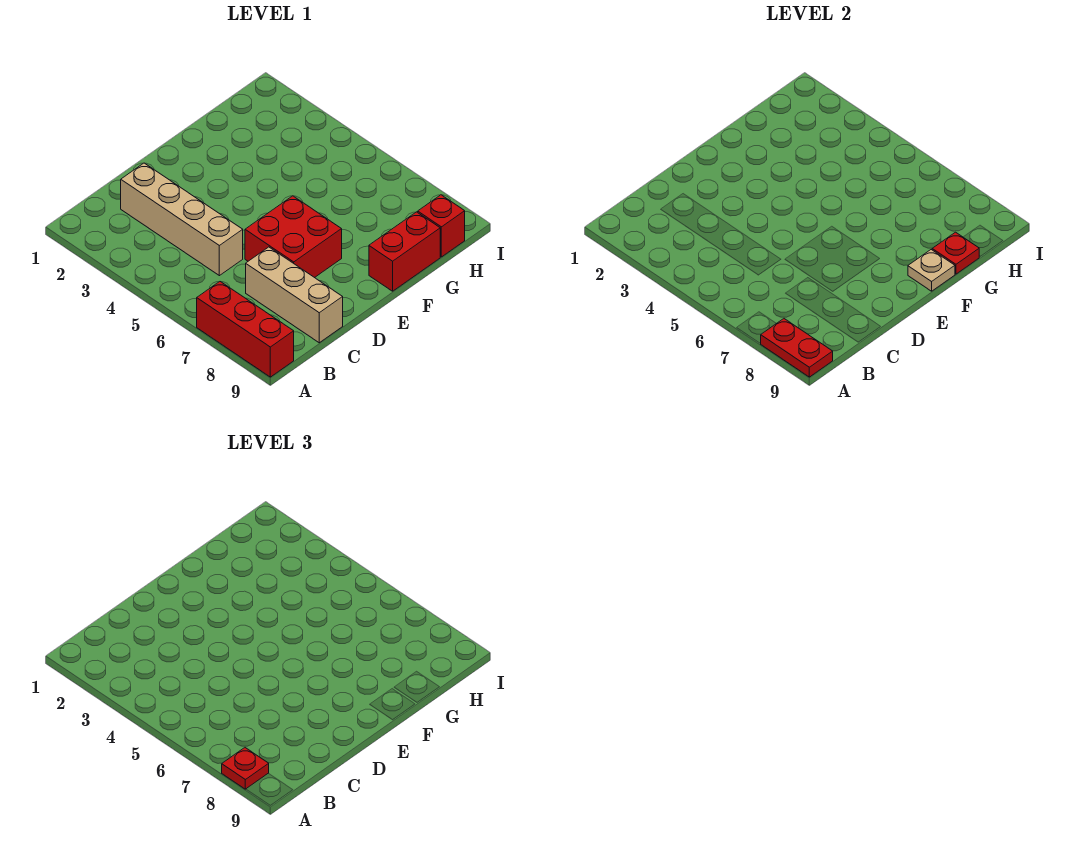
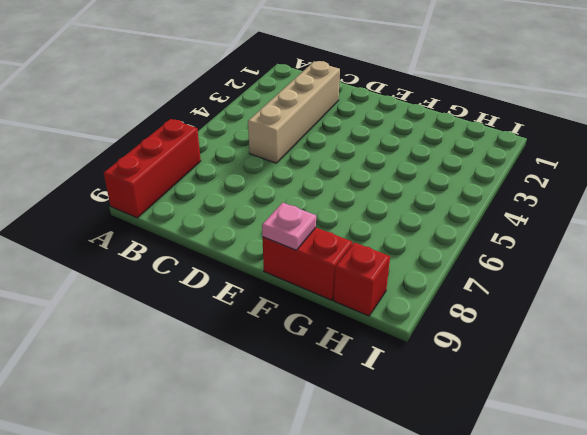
pink plate F9 level 2 -> tan plate F9 level 2
none -> tan brick C7:C9 level 1
none -> red brick D6:E7 level 1

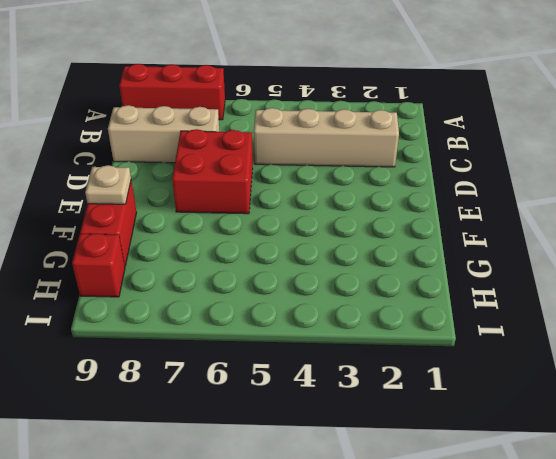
none -> red plate A8:A9 level 2
none -> red plate G9 level 2

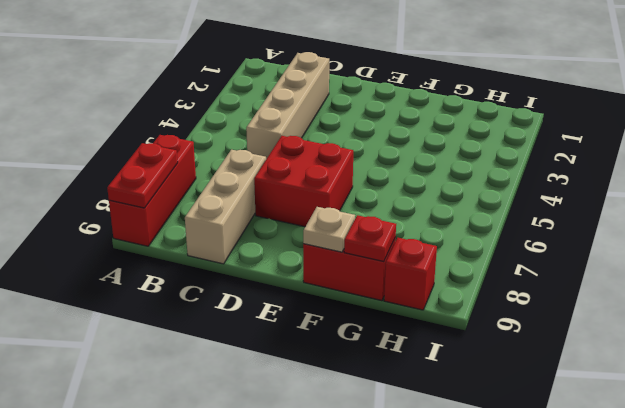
none -> red plate A8 level 3

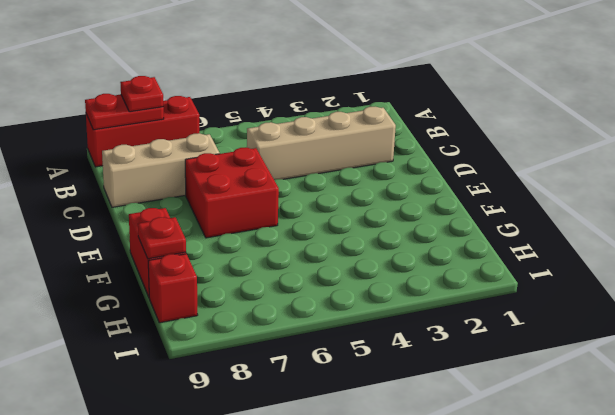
none -> tan plate F9 level 2

